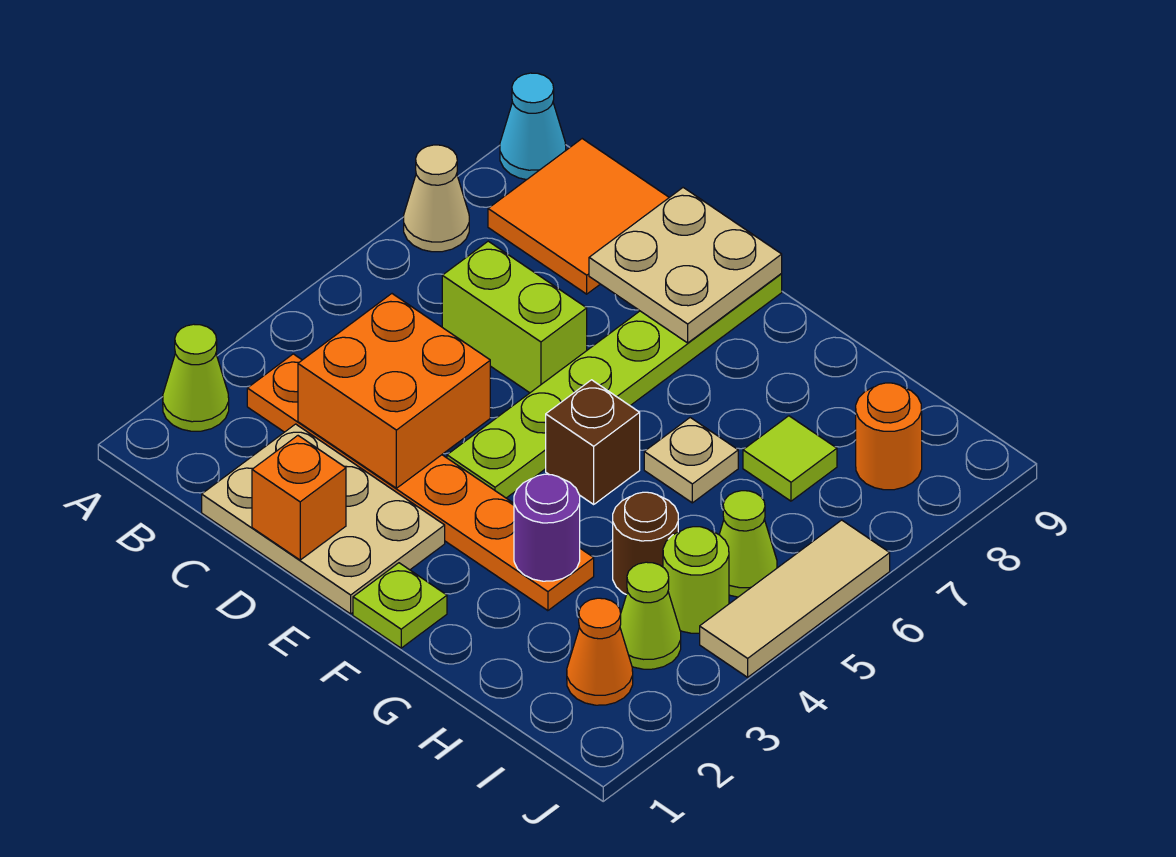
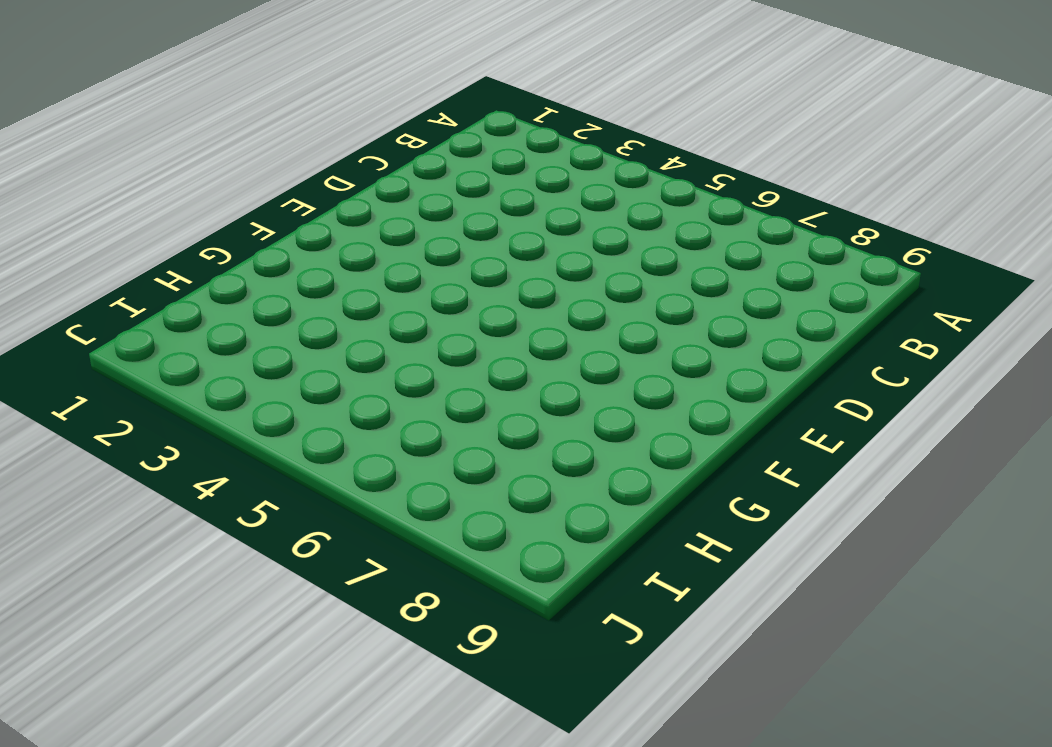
none -> lime cone A2 level 1
none -> tan cone A7 level 1
none -> cyan cone A9 level 1

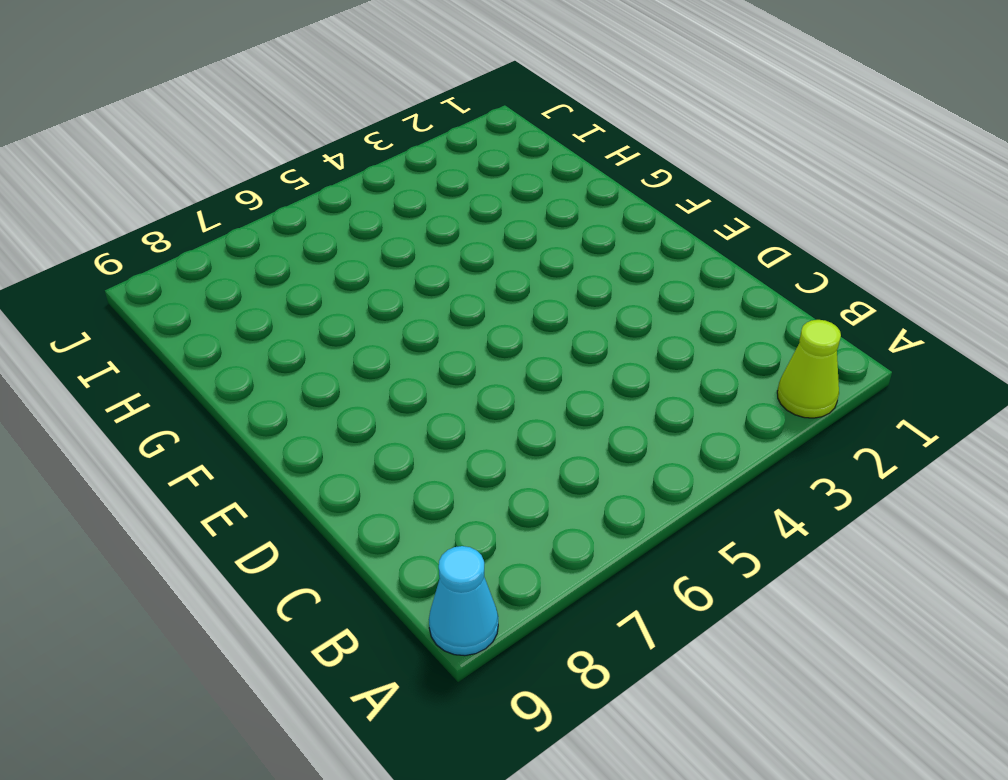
none -> tan cone A7 level 1
none -> orange plate B3:G3 level 1
none -> orange tile B8:C9 level 1

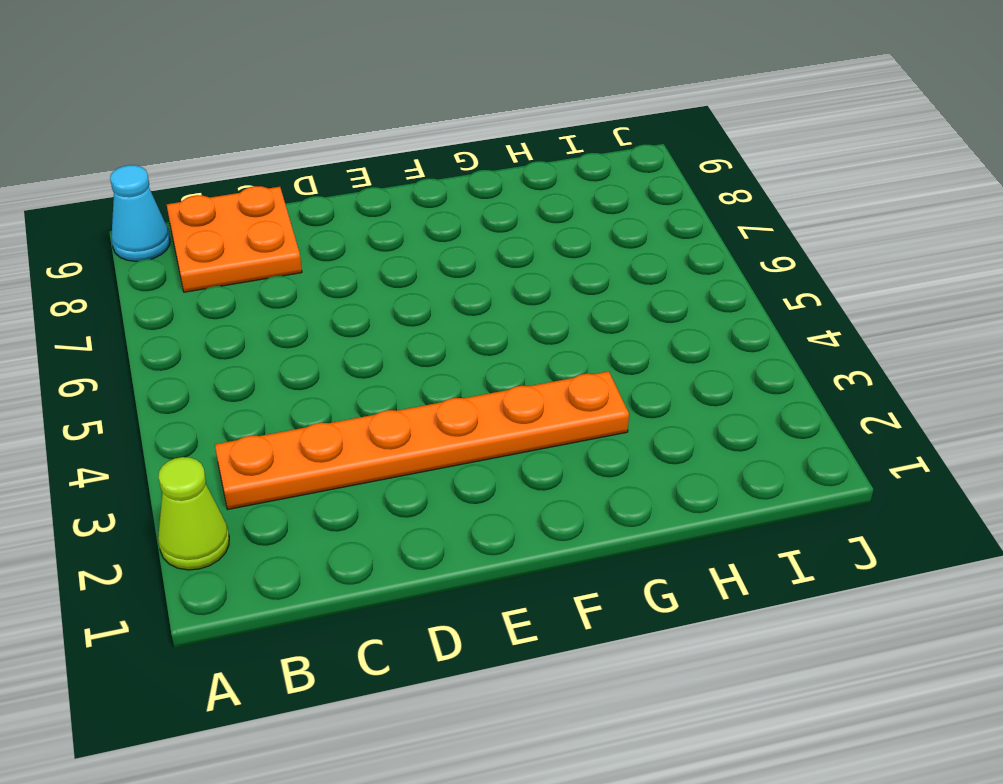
orange plate B8:C9 level 1 -> orange tile B8:C9 level 1
none -> tan cone A7 level 1
none -> tan plate C1:E2 level 1
none -> lime brick C6:D6 level 1

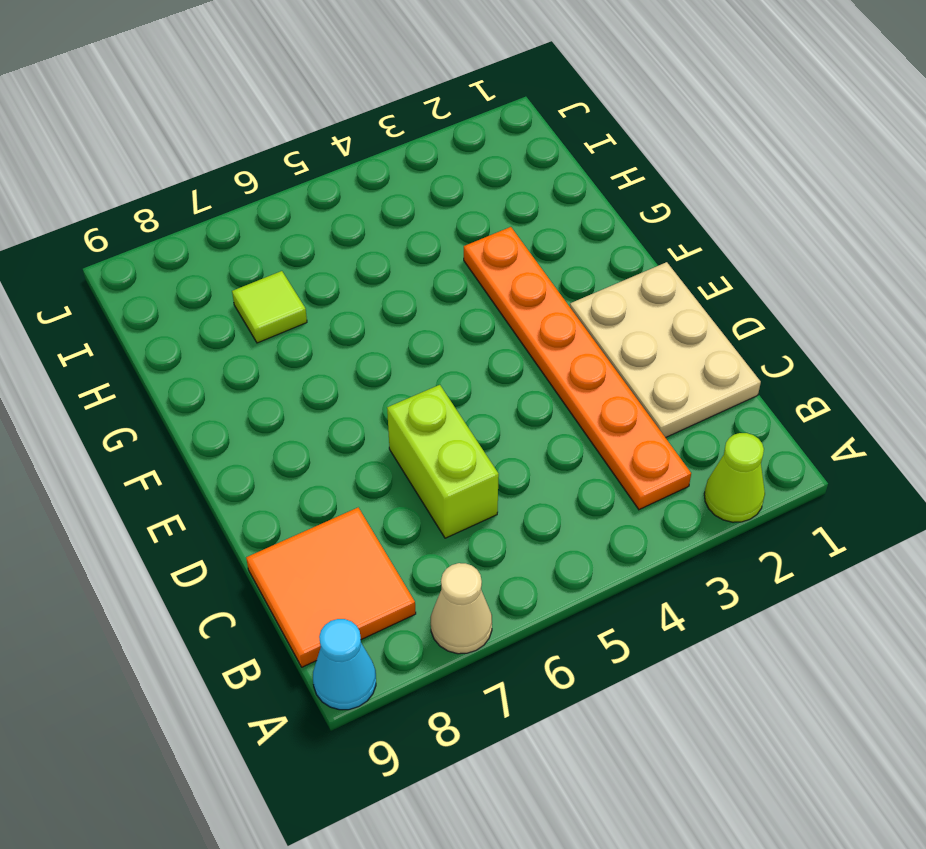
none -> lime plate E4:E9 level 1
none -> lime plate F1 level 1
none -> brown brick F5 level 1

